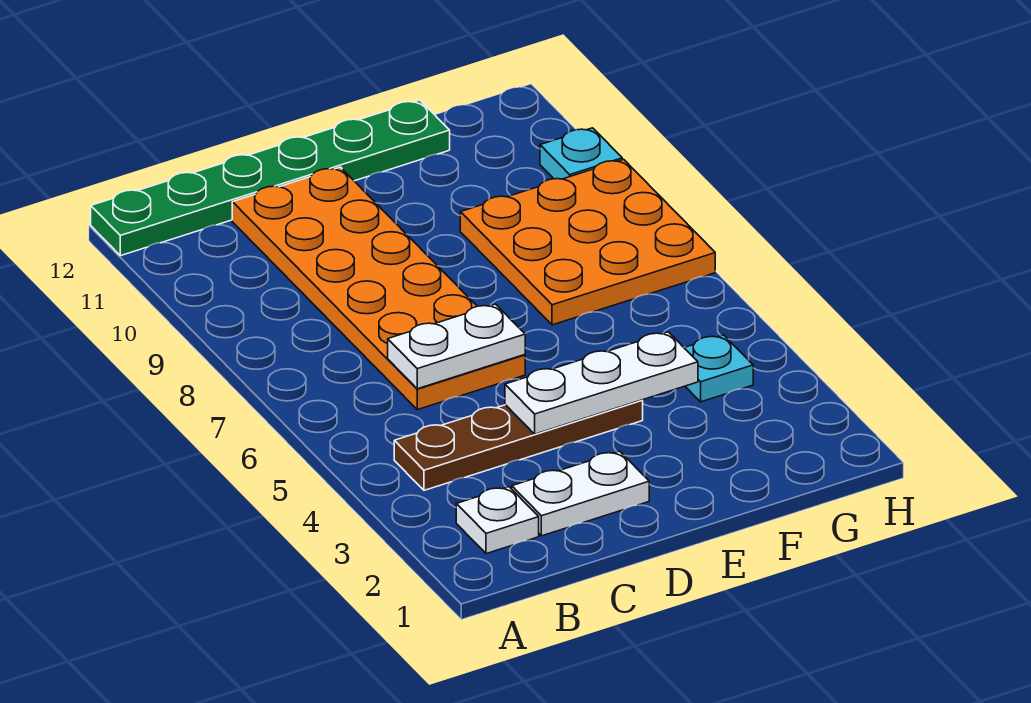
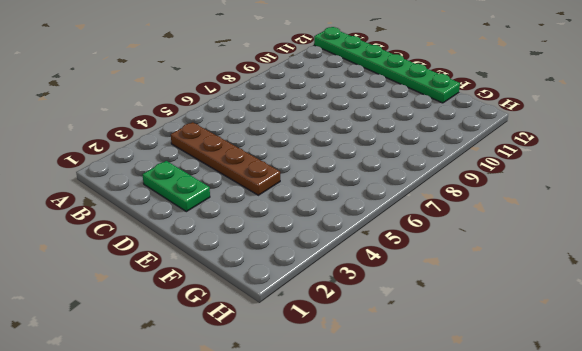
green plate C2:D2 level 1 -> white plate C2:D2 level 1
none -> white plate B2 level 1
none -> orange plate C6:D11 level 1

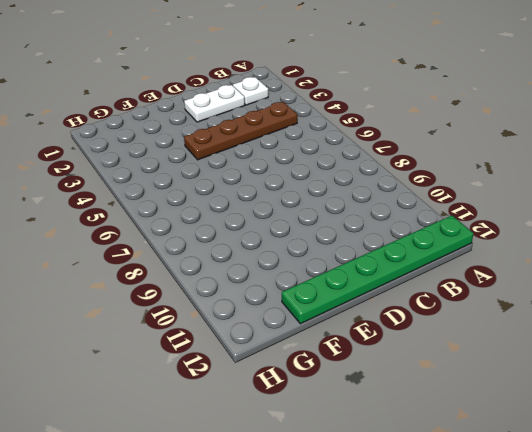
none -> orange plate C6:D11 level 1
none -> orange plate F7:H9 level 1

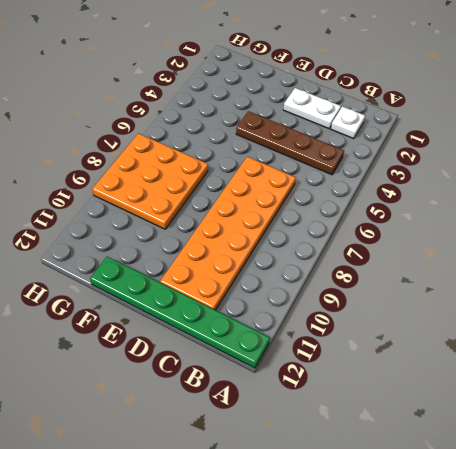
none -> cyan plate G4 level 1
none -> cyan plate H10 level 1

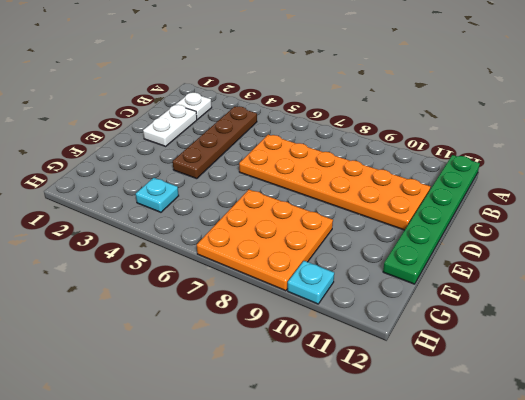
none -> white plate C6:D6 level 2
none -> white plate D4:F4 level 2

